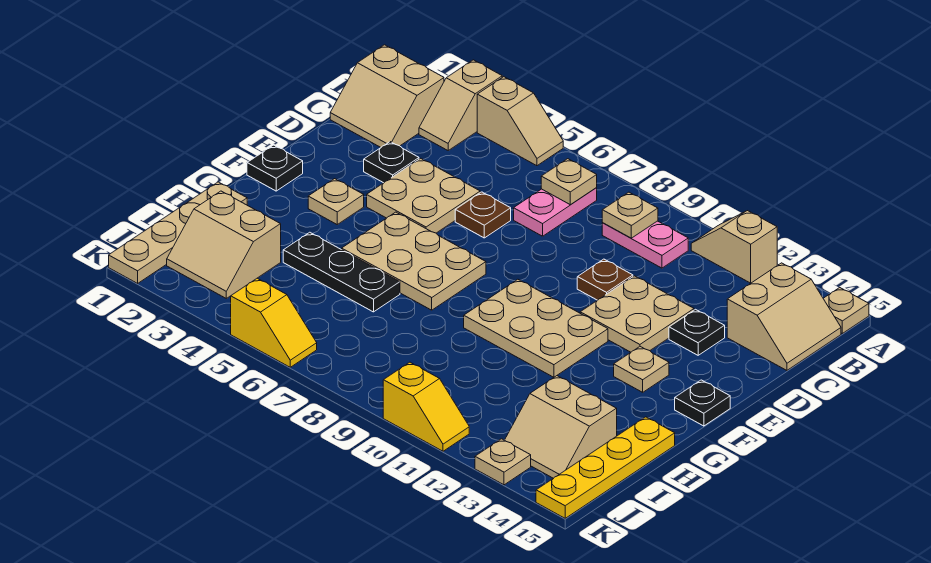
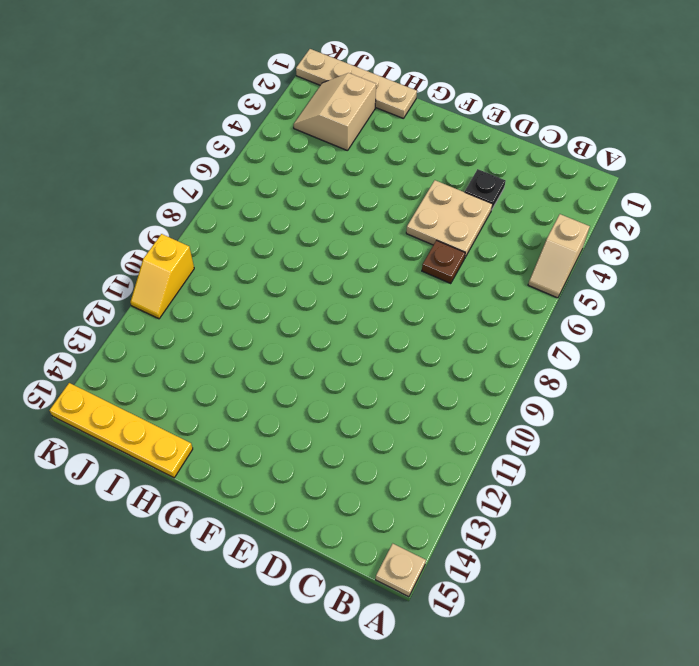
none -> tan slope A3:B3 level 1 top A
none -> tan slope A11:A12 level 1 top 12
none -> tan slope B1:C2 level 1 top B
none -> pink plate B7:C7 level 1

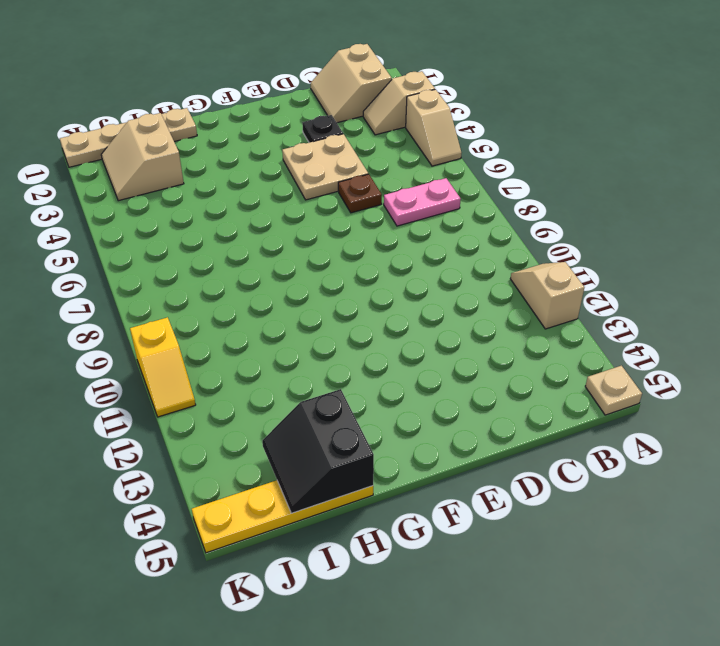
black slope H14:I15 level 2 top H -> none
none -> pink plate B9:B10 level 1
none -> tan slope B14:C15 level 1 top 14
none -> brown plate D10 level 1
none -> tan plate D11:E12 level 1

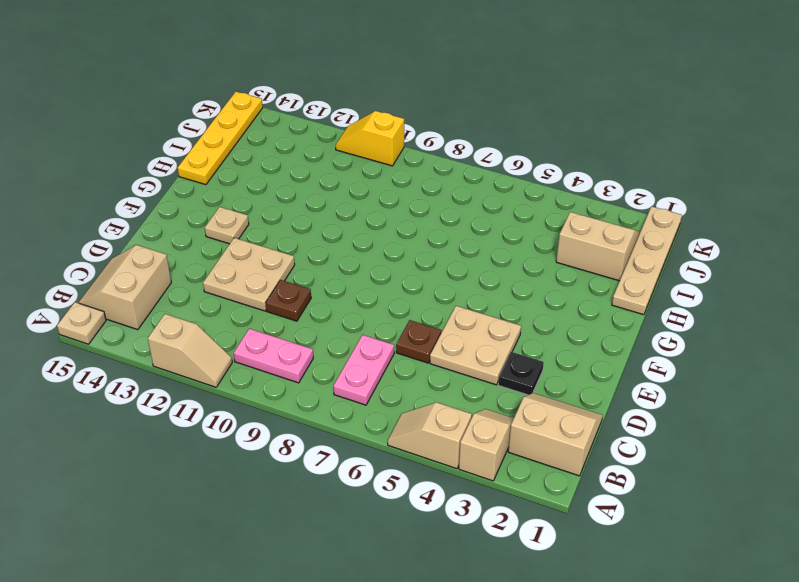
none -> black plate D13 level 1
none -> black plate F1 level 1
none -> tan plate F3 level 1
none -> tan plate F5:G7 level 1

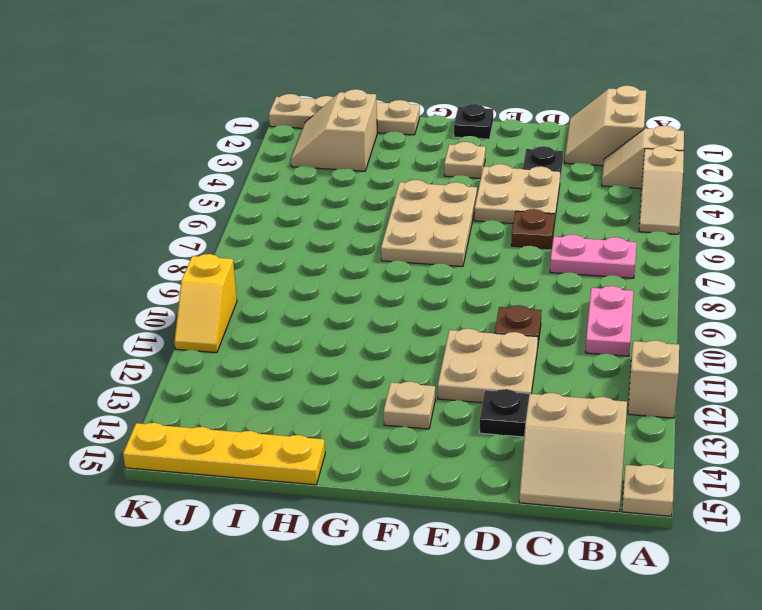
none -> tan plate F9:G11 level 1
none -> black plate F15 level 1
none -> black plate H4:H6 level 1
none -> tan slope I13:J14 level 1 top I

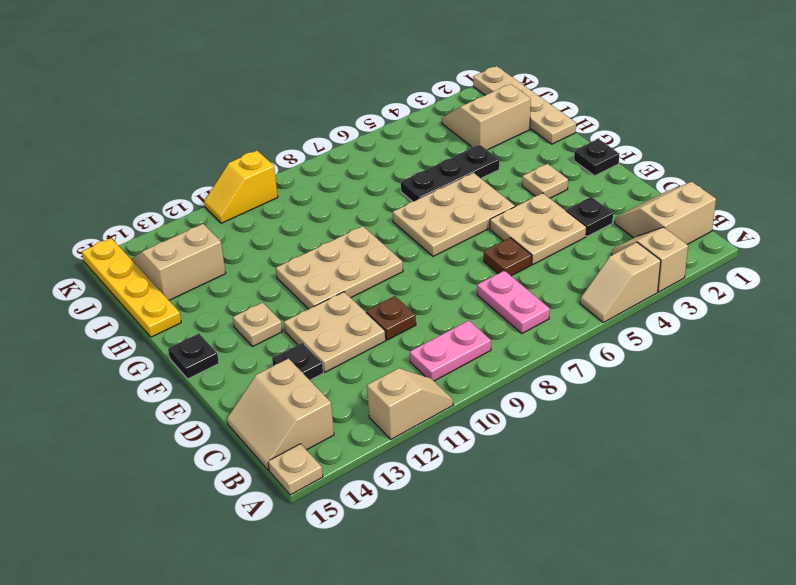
none -> yellow slope K5:K6 level 1 top 5
none -> tan plate K13 level 1
none -> tan plate B7 level 2
none -> tan plate B9 level 2

